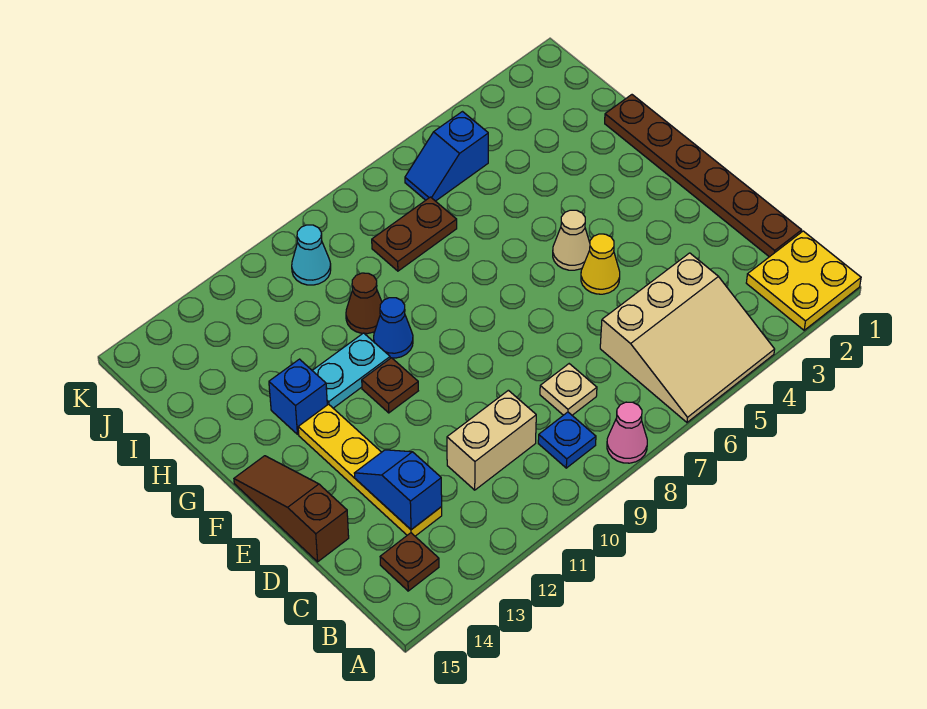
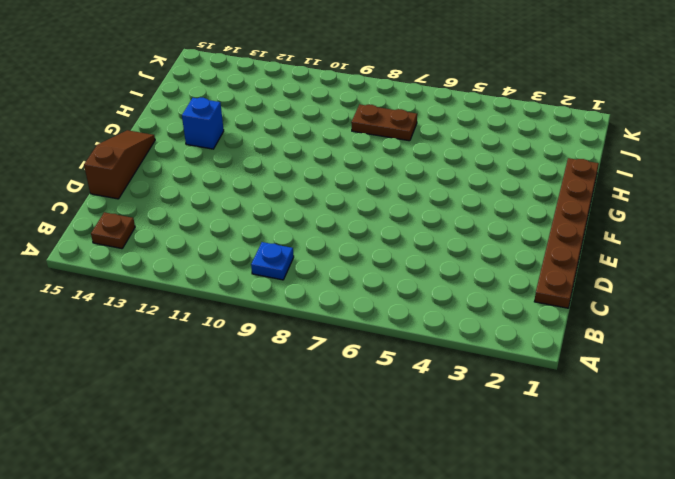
none -> yellow plate A1:B2 level 1
none -> tan slope A4:C6 level 1 top C
none -> pink cone A8 level 1

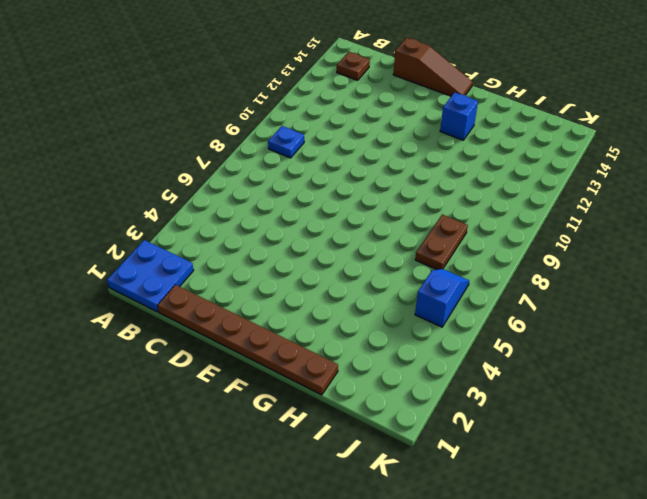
blue plate A1:B2 level 1 -> yellow plate A1:B2 level 1
none -> tan slope A4:C6 level 1 top C
none -> pink cone A8 level 1
none -> tan plate C8 level 1

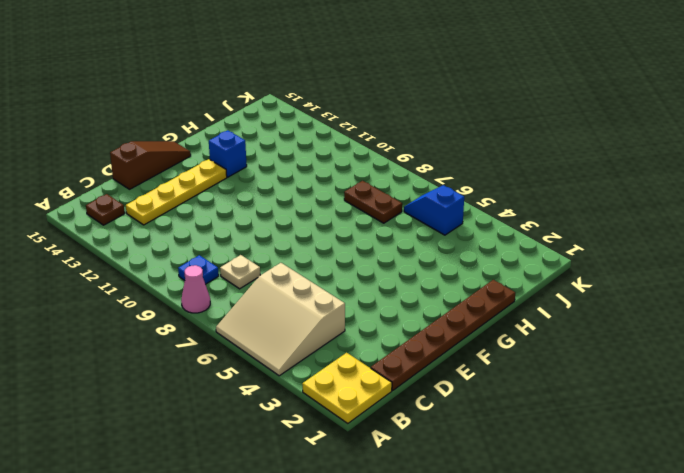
none -> tan brick C10:C11 level 1
none -> yellow cone E5 level 1
none -> tan cone F5 level 1

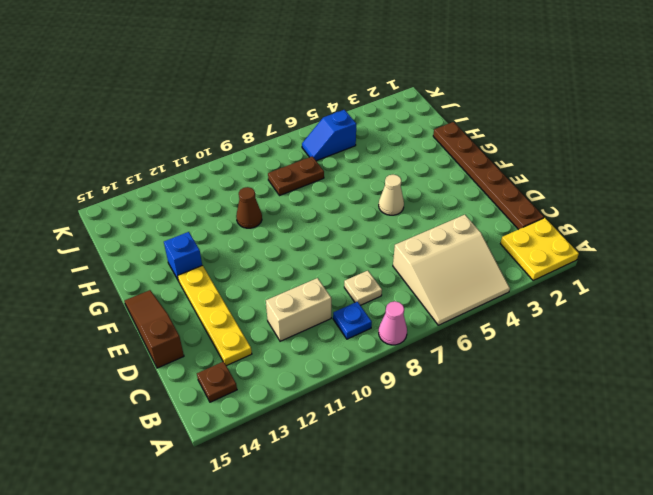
none -> yellow cone E5 level 1
none -> brown plate F11 level 1
none -> blue cone G10 level 1

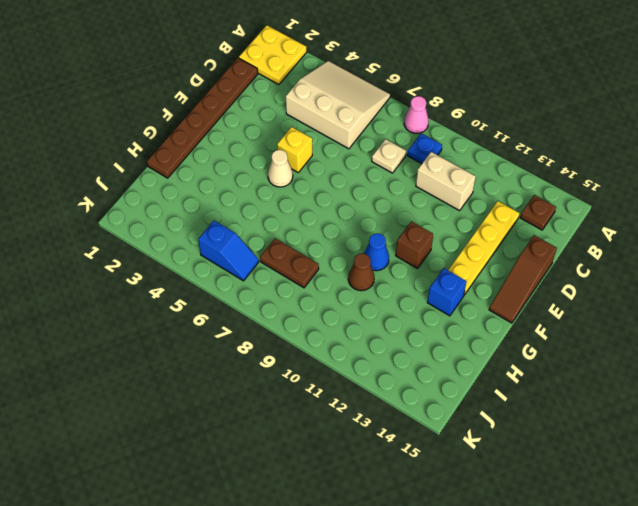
yellow brick E5 level 1 -> yellow cone E5 level 1
brown brick F11 level 1 -> brown plate F11 level 1
none -> cyan plate G11:G12 level 1
none -> cyan cone J10 level 1
none -> blue slope C13:D13 level 2 top C

